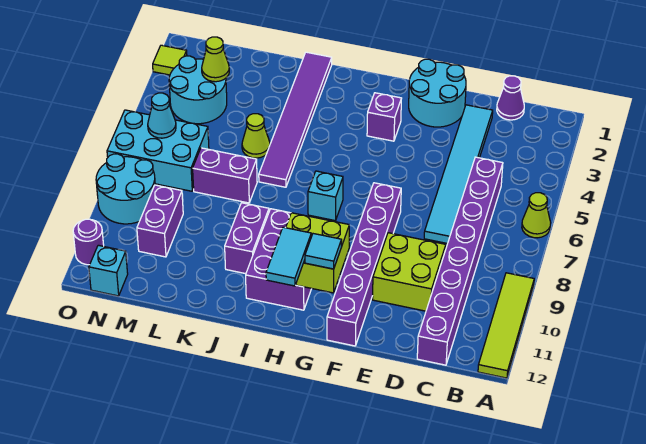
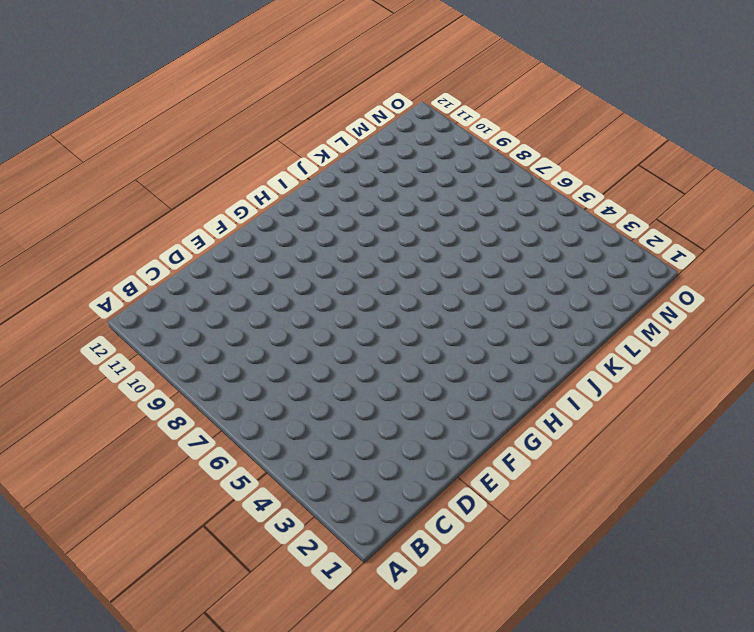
none -> lime cone A6 level 1
none -> lime tile A9:A12 level 1
none -> purple cone C1 level 1

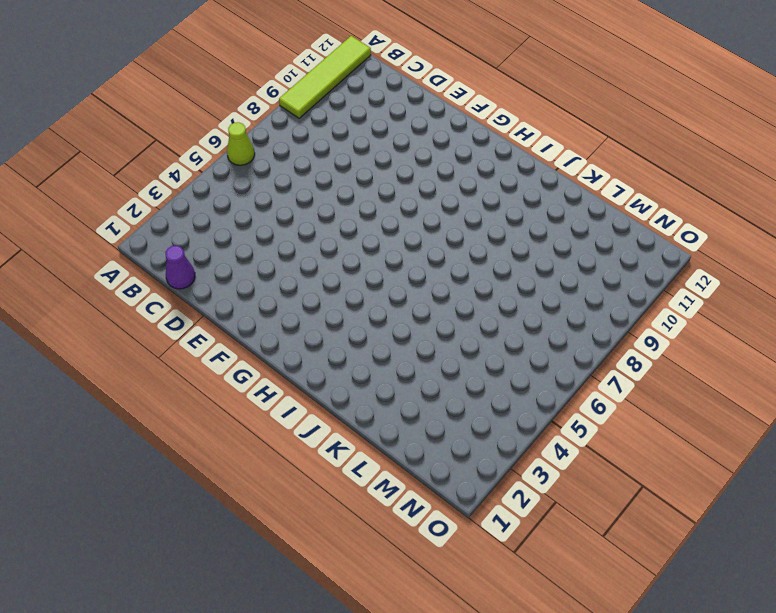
none -> purple brick C5:C12 level 1
none -> cyan tile D2:D7 level 1
none -> lime brick D9:E10 level 1

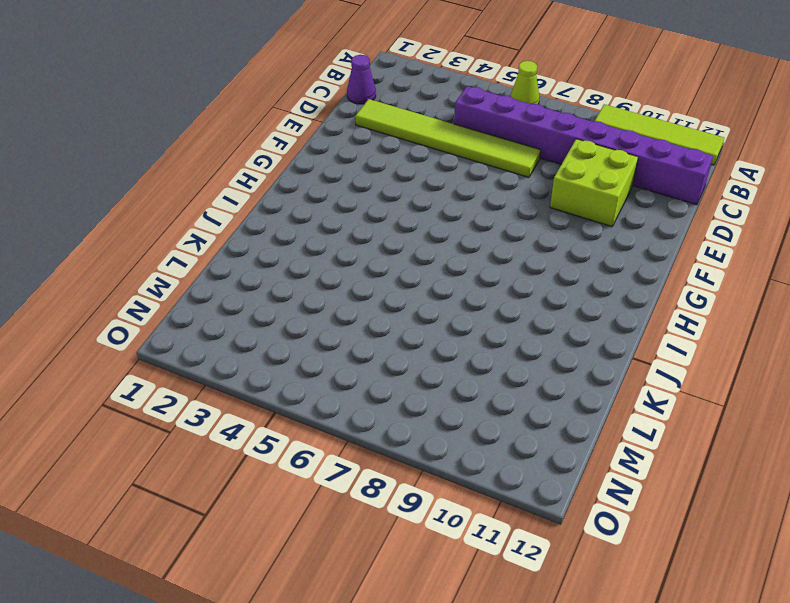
lime tile D2:D7 level 1 -> cyan tile D2:D7 level 1
none -> cyan round brick E1:F2 level 1
none -> purple brick F7:F12 level 1
none -> purple brick G3 level 1

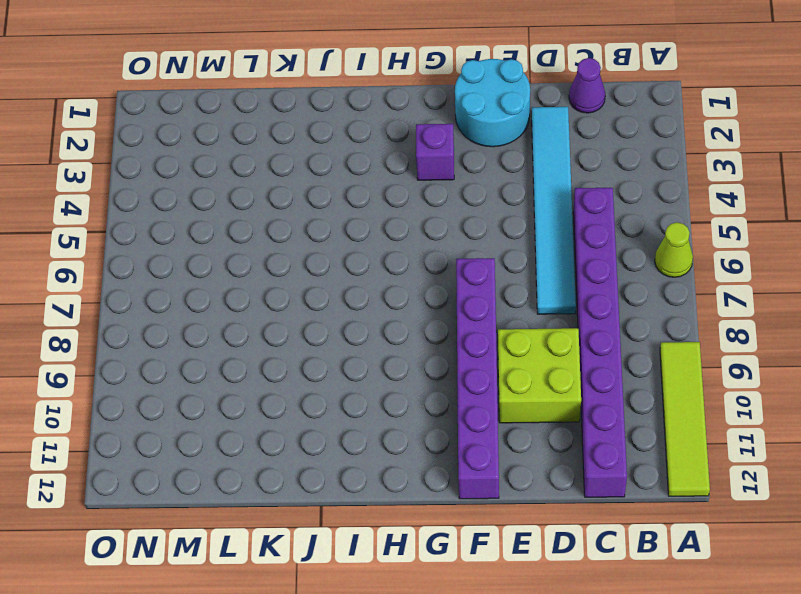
none -> cyan brick H7 level 1
none -> purple brick H9:I11 level 1
none -> purple tile J1:J6 level 1

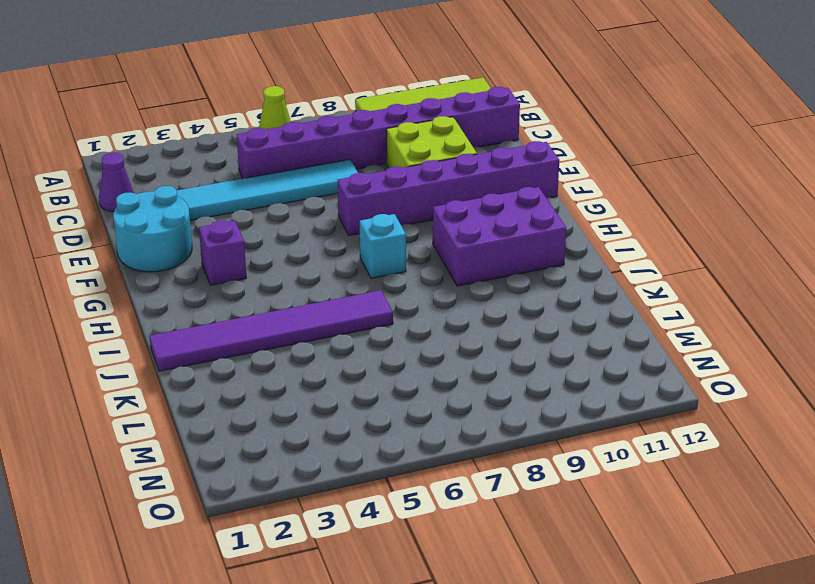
none -> purple brick J9:J10 level 1
none -> lime cone K5 level 1
none -> purple brick K7:L7 level 1

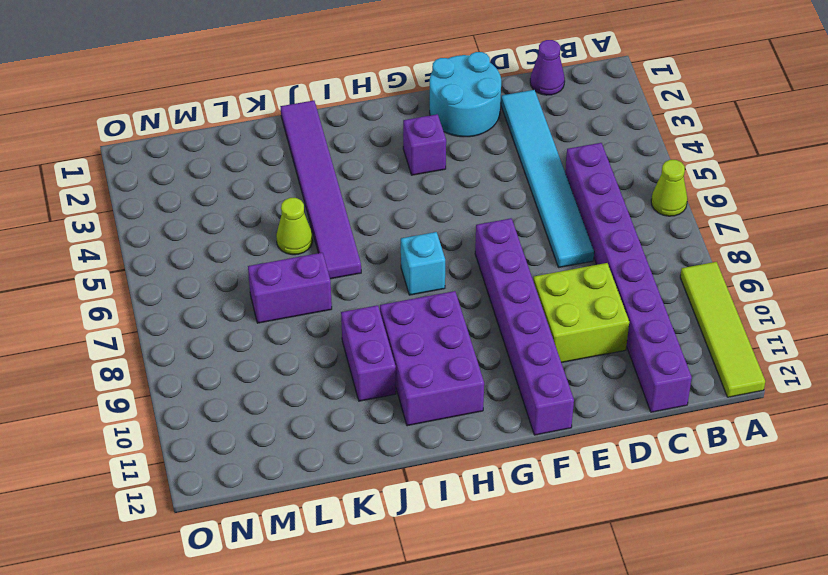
none -> cyan round brick M3:N4 level 1
none -> cyan brick M6:O7 level 1
none -> purple brick M9:M10 level 1

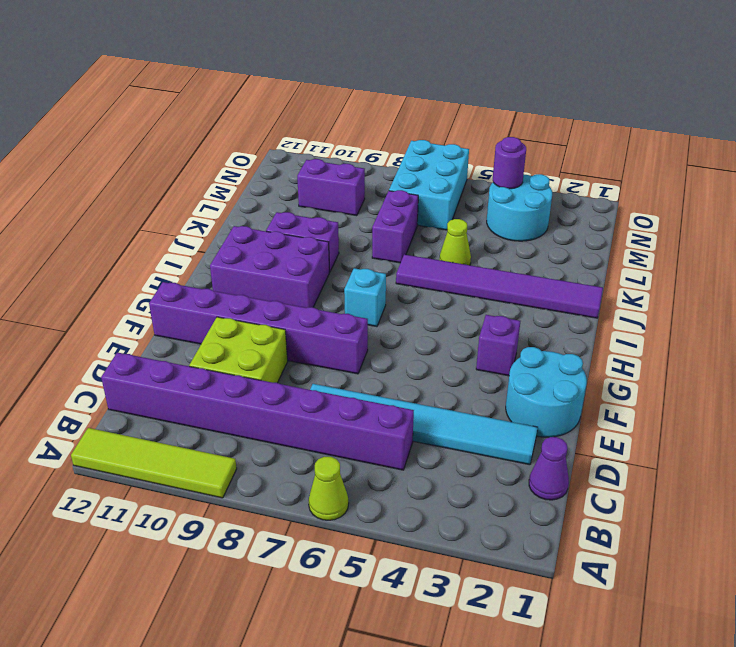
purple round brick N4 level 2 -> purple round brick O11 level 1
none -> cyan round brick N8:O9 level 1
none -> cyan brick N12 level 1
none -> lime tile O2 level 1

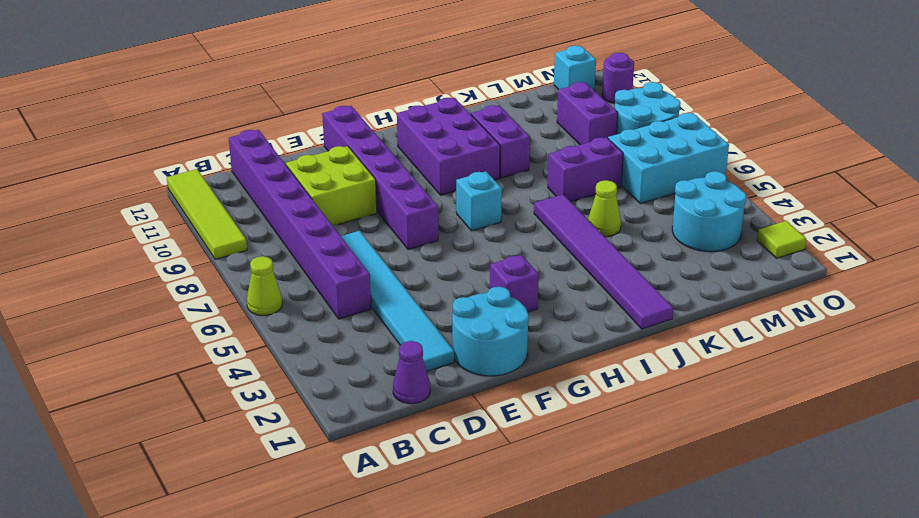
none -> lime brick G10:H11 level 2
none -> lime cone M3 level 2
none -> cyan cone N6 level 2

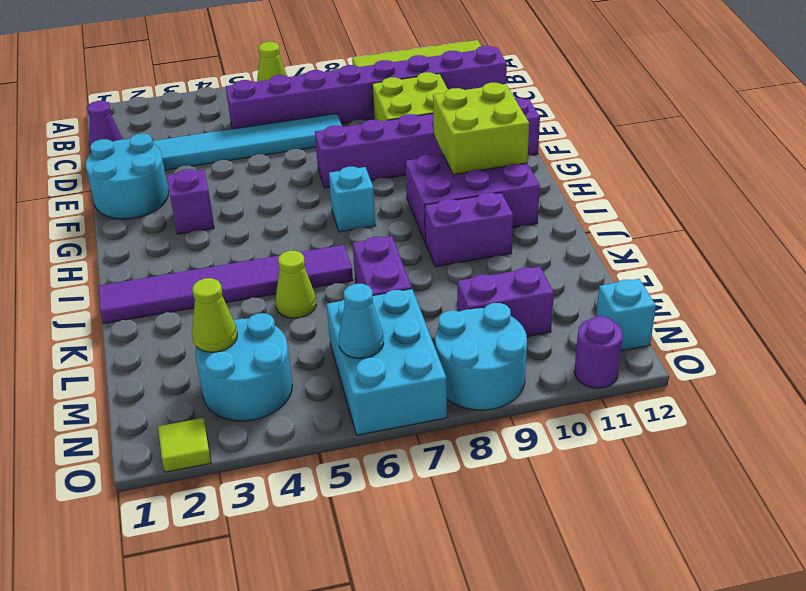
none -> cyan tile G11 level 3
none -> cyan tile H11:H12 level 3

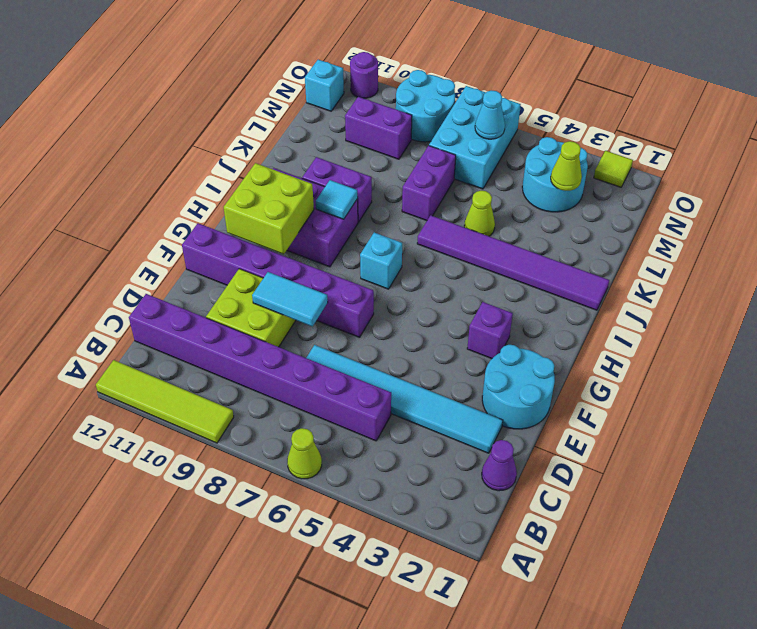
cyan tile E8:E9 level 2 -> cyan tile H11:H12 level 3
cyan tile I9 level 2 -> cyan tile G11 level 3

